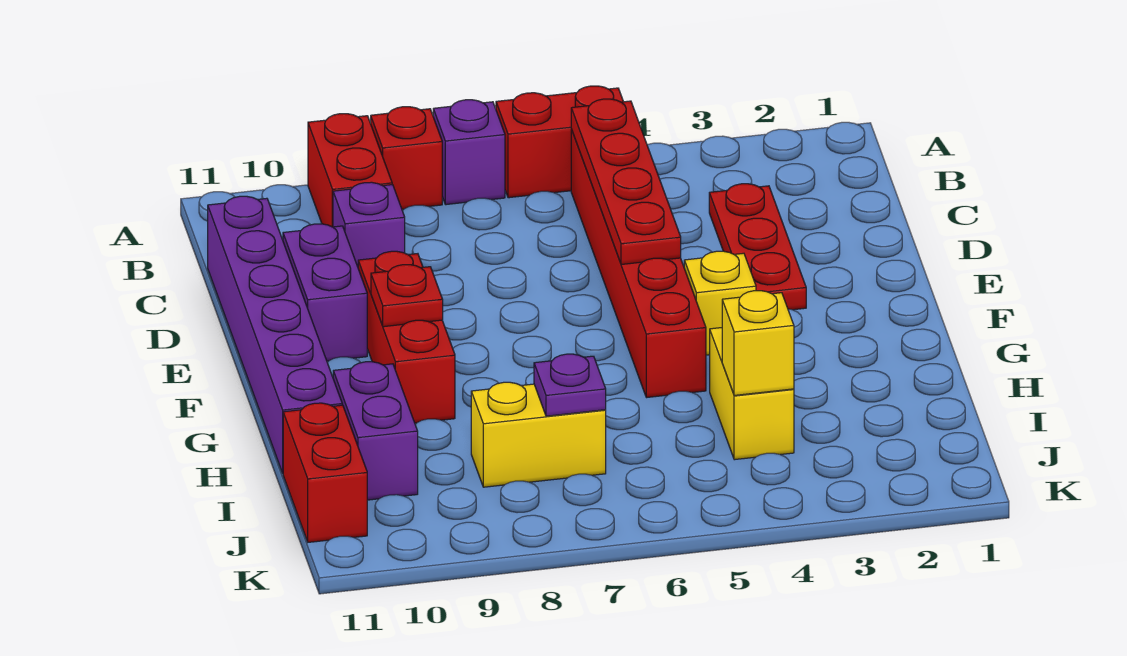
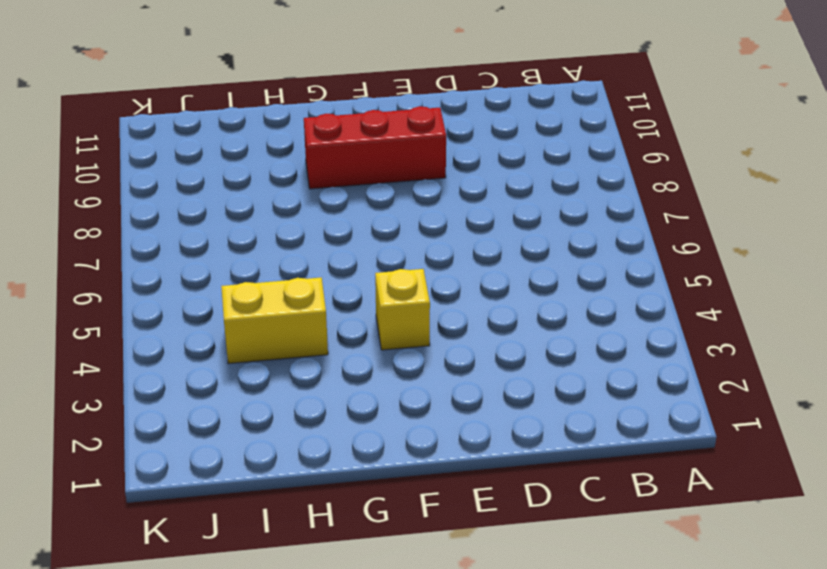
none -> red brick A5:A6 level 1
none -> purple brick A7 level 1
none -> red brick A8 level 1

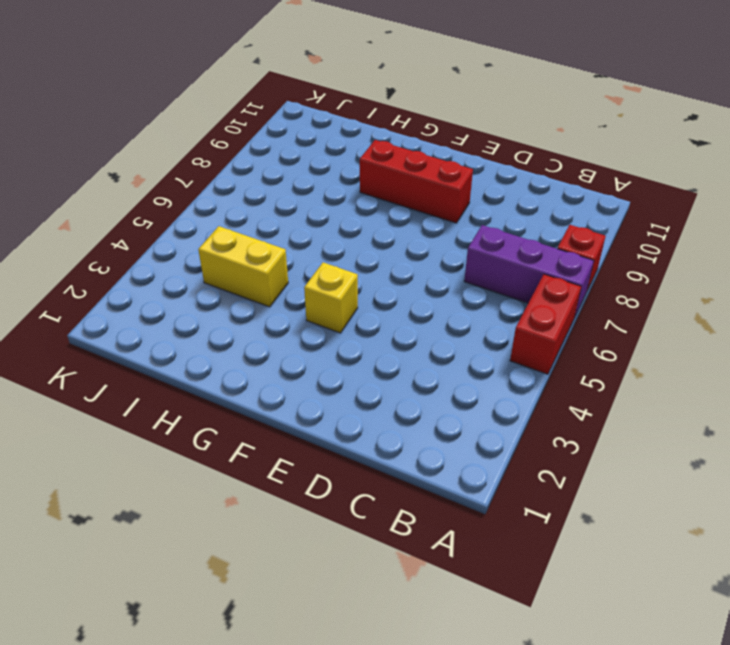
purple brick A7:C7 level 1 -> purple brick A7 level 1
none -> red brick A9:B9 level 1
none -> red brick B5:G5 level 1
none -> red plate C3:E3 level 1

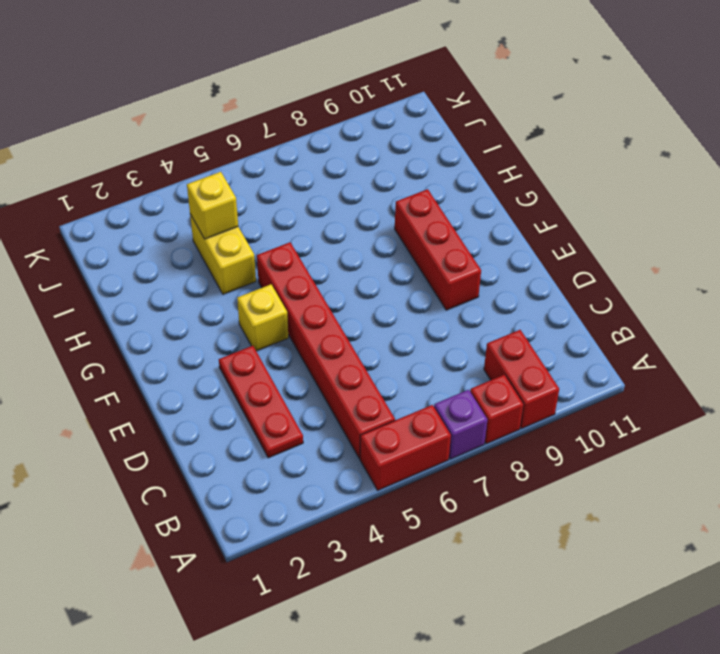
none -> purple brick C9 level 1
none -> purple brick C11:H11 level 1
none -> purple brick D10:E10 level 1

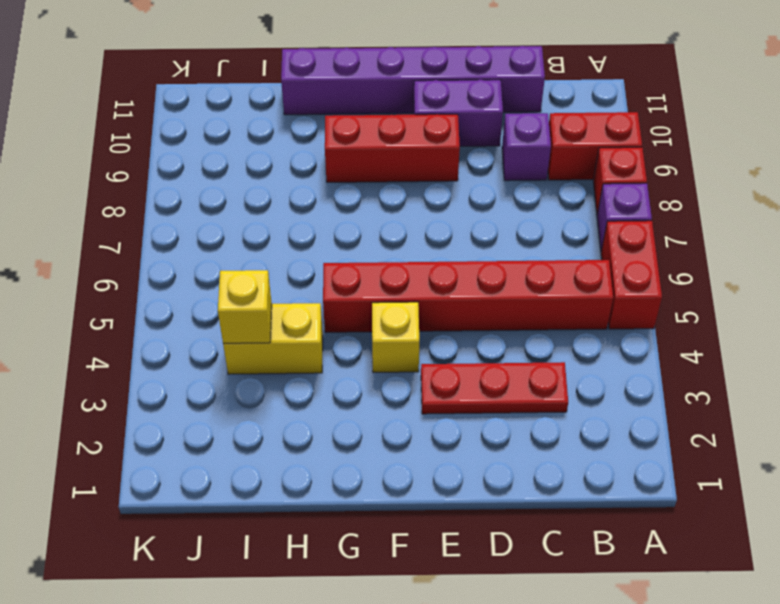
none -> purple brick H10:I10 level 1
none -> yellow brick I7:I8 level 1
none -> red brick I11:J11 level 1

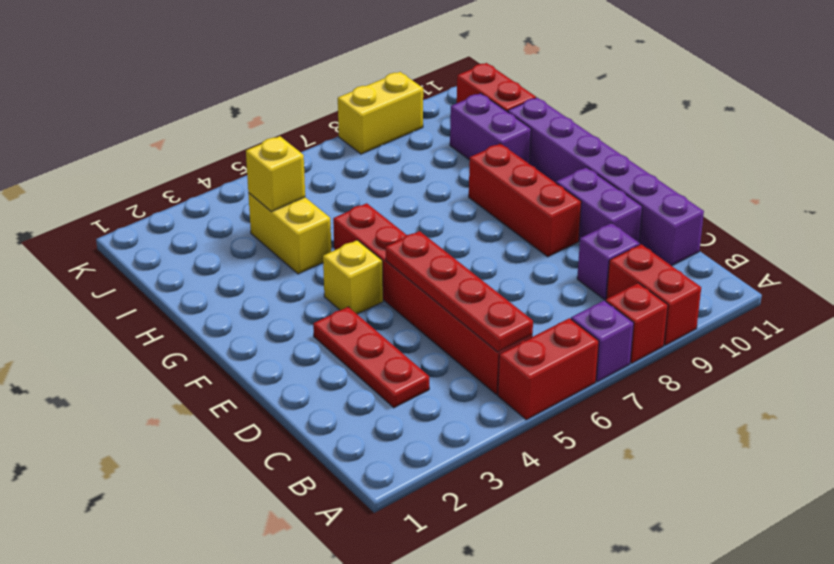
yellow brick K8:K9 level 1 -> yellow brick I7:I8 level 1
none -> red plate F9 level 2
none -> purple plate I7 level 2

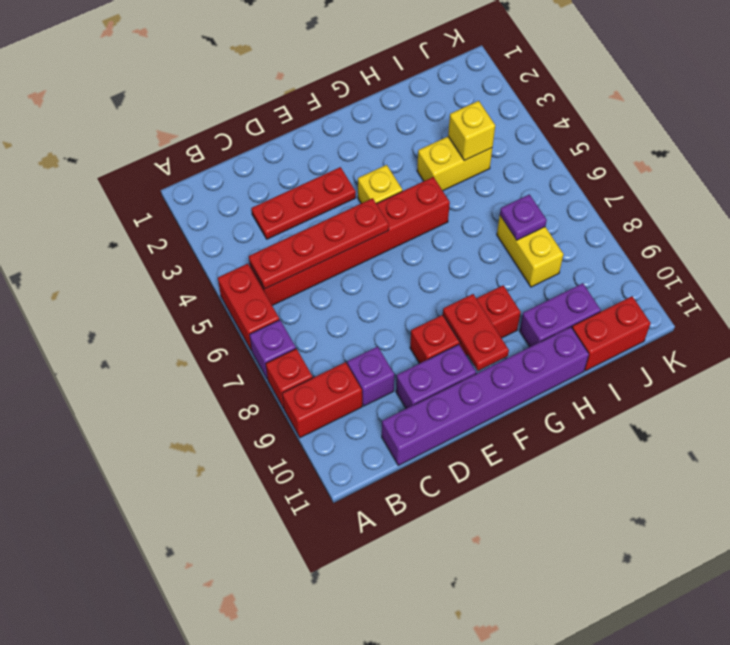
red plate F9:F10 level 2 -> red plate F9 level 2

